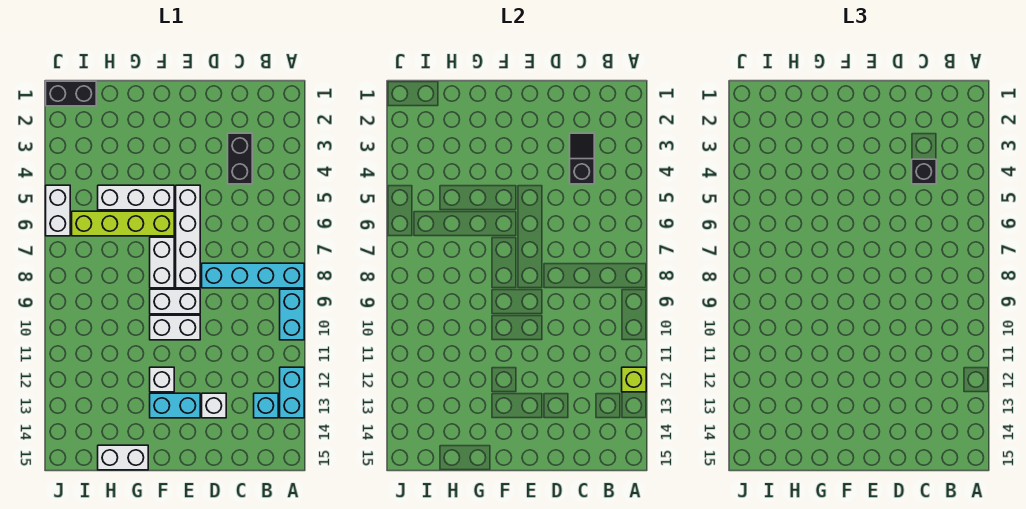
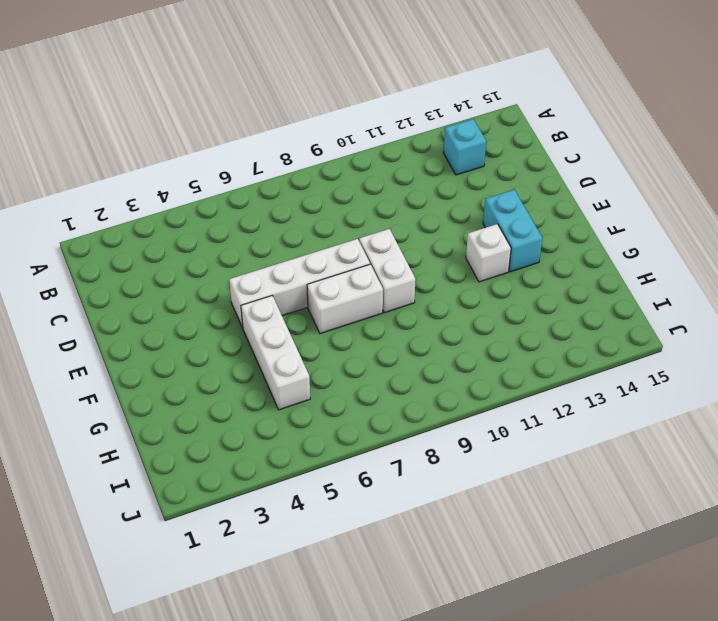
none -> cyan brick A8:D8 level 1
none -> cyan brick A9:A10 level 1
none -> cyan brick A12:A13 level 1

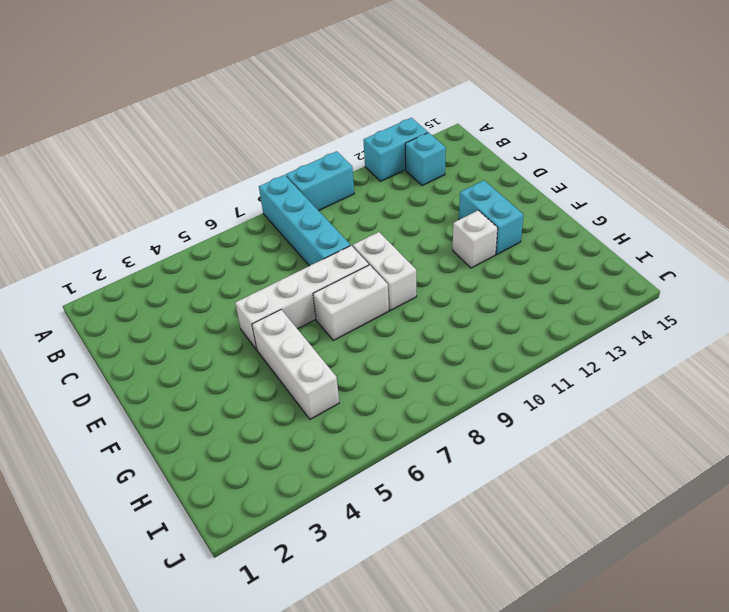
none -> black brick C3:C4 level 1
none -> white brick D13 level 1
none -> white brick E10:F10 level 1

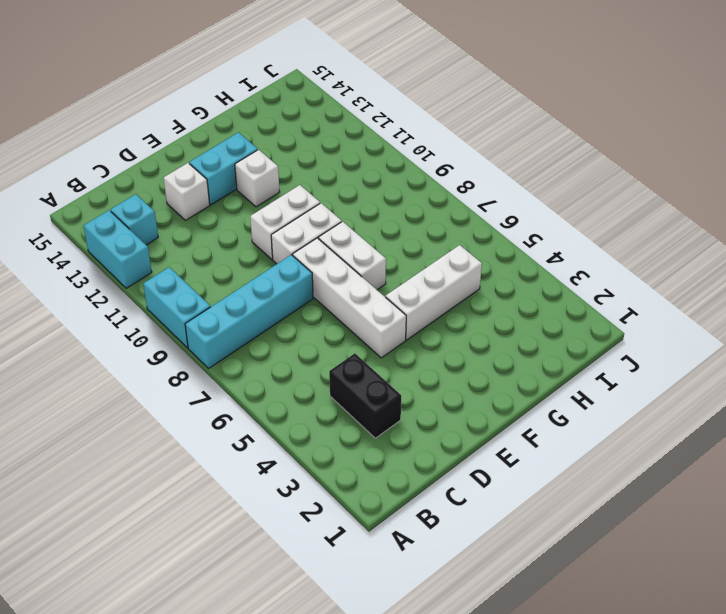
none -> lime brick F6:I6 level 1
none -> white brick G15:H15 level 1
none -> black brick I1:J1 level 1

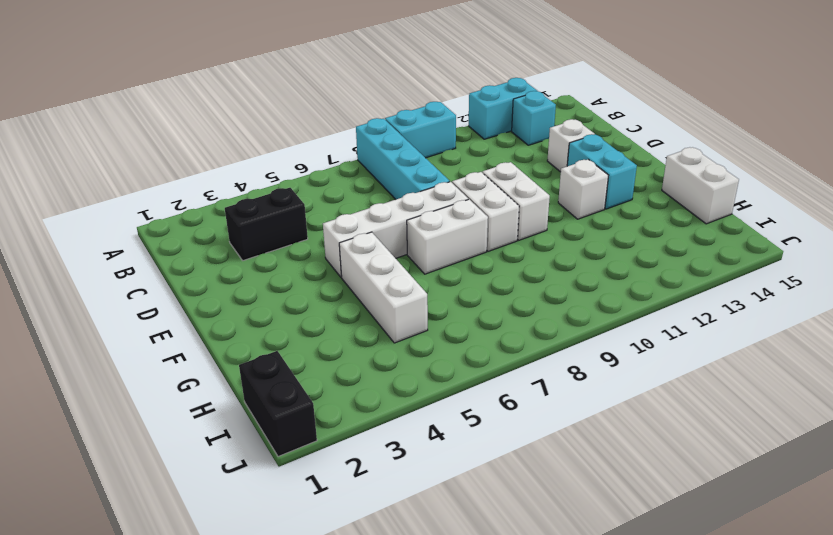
none -> lime brick F6:I6 level 1
none -> white brick J5:J6 level 1
none -> lime brick A12 level 2

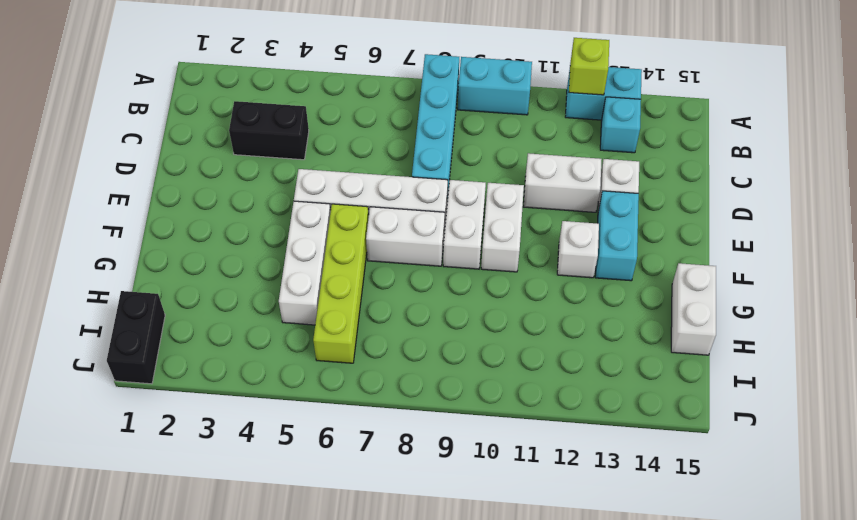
white brick D11:D12 level 1 -> white brick J5:J6 level 1
none -> black slope C3:C4 level 2 top 4
none -> black brick C4 level 3

